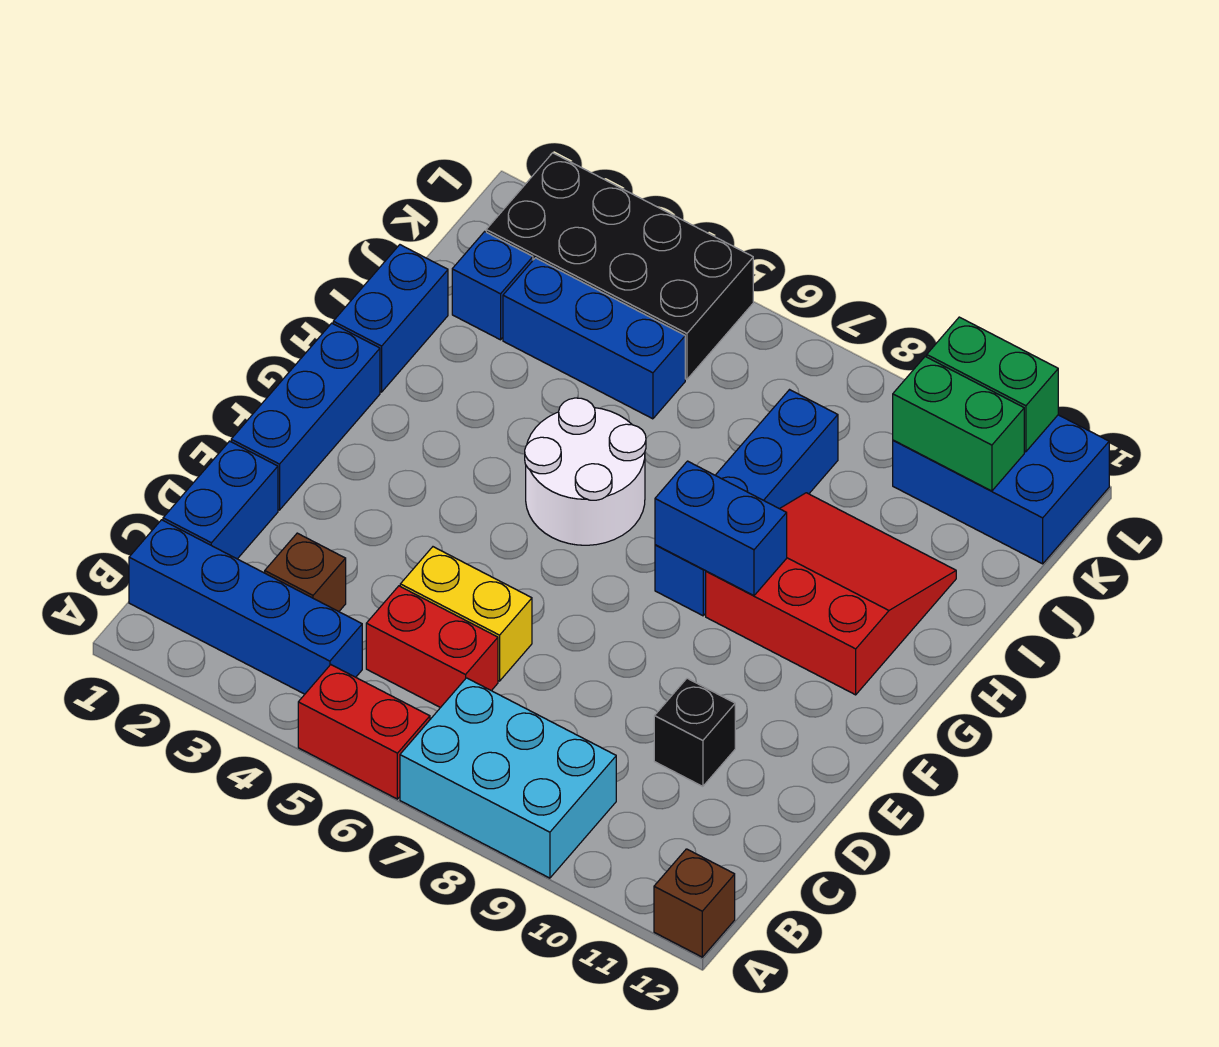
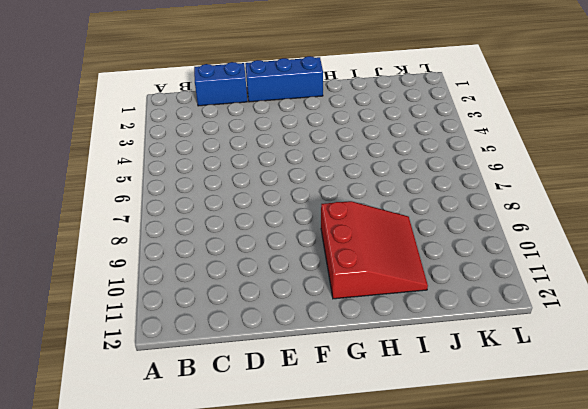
none -> red brick A5:A6 level 1
none -> cyan brick A7:B9 level 1
none -> brown brick A12 level 1

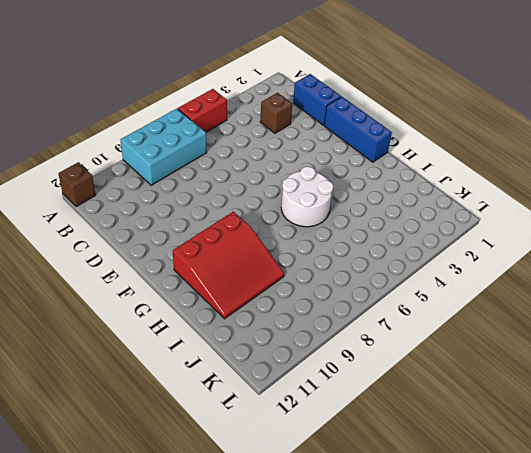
none -> blue brick B1:B4 level 1
none -> red brick C5:C6 level 1
none -> yellow brick D5:D6 level 1

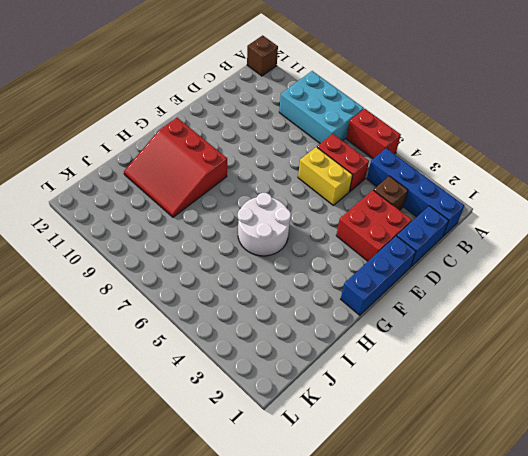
red brick D2:E3 level 1 -> none
none -> black brick D10 level 1
none -> blue brick G8:J8 level 1
none -> blue brick H1:I1 level 1

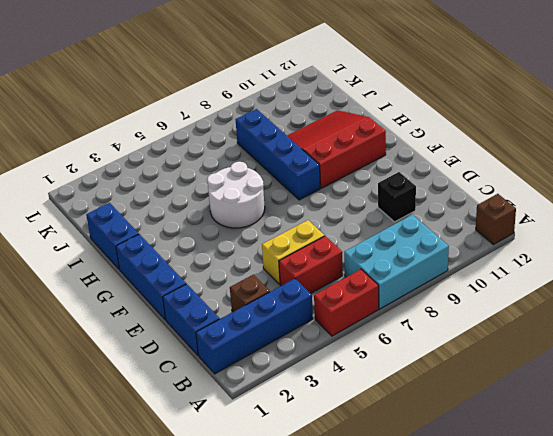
none -> blue brick J2 level 1
none -> blue brick J3:J5 level 1
none -> black brick K2:L5 level 1

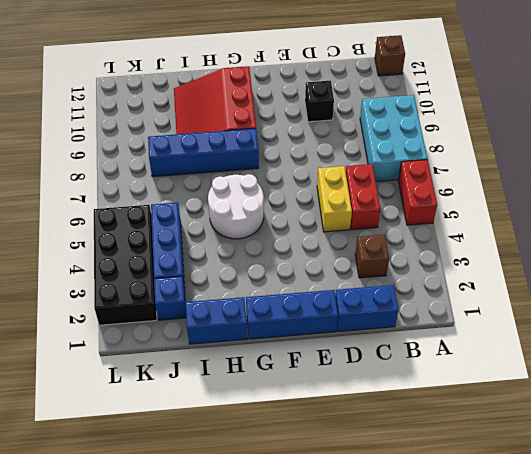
none -> blue brick B1:B4 level 1
none -> blue brick K10:L12 level 1
none -> blue brick G8:G9 level 2

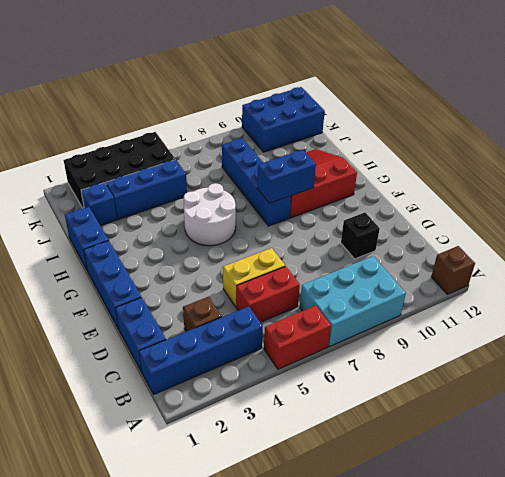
none -> green brick K10:K11 level 2
none -> green brick L10:L11 level 2

